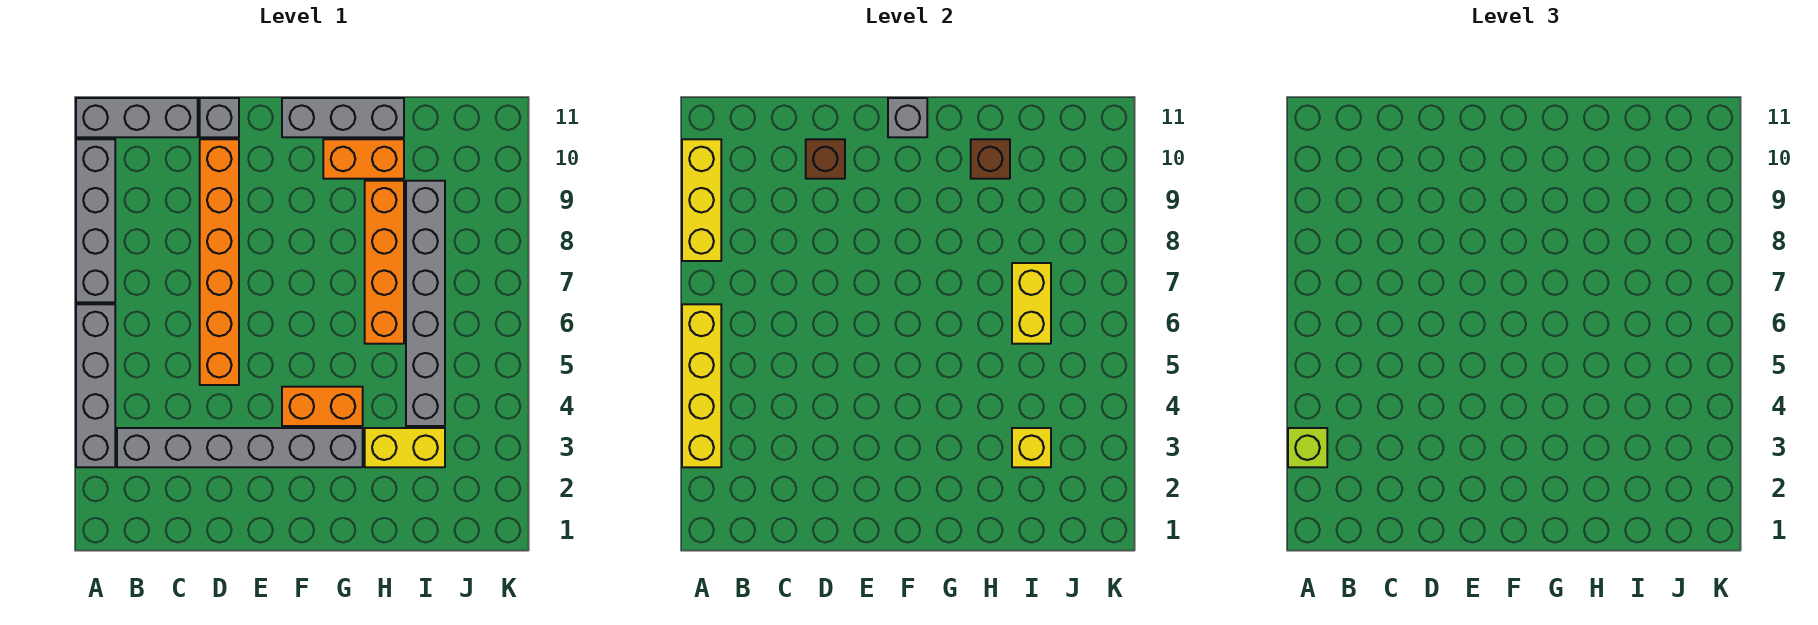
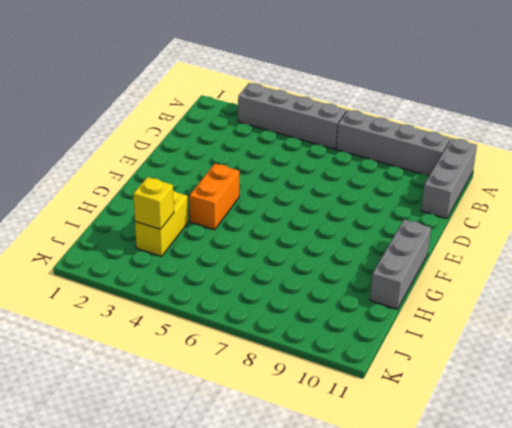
none -> grey brick B3:G3 level 1
none -> orange brick D5:D10 level 1
none -> grey brick D11 level 1

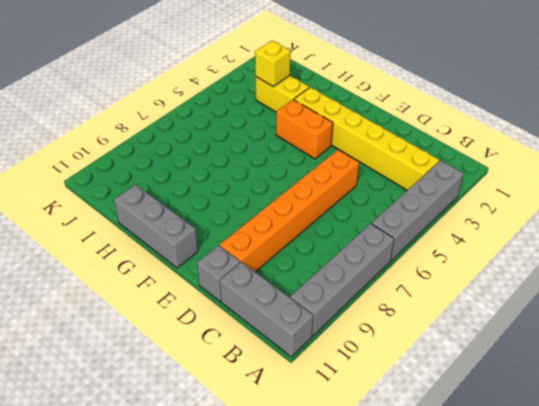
yellow brick B3:G3 level 1 -> grey brick B3:G3 level 1
none -> orange brick G10:H10 level 1
none -> orange brick H6:H9 level 1
none -> grey brick I4:I9 level 1

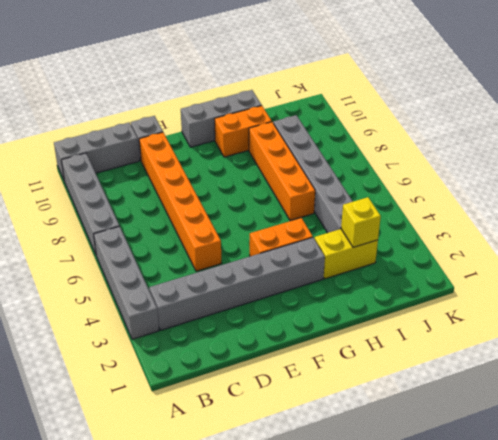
none -> yellow brick A3:A6 level 2
none -> yellow brick A8:A10 level 2
none -> brown brick D10 level 2

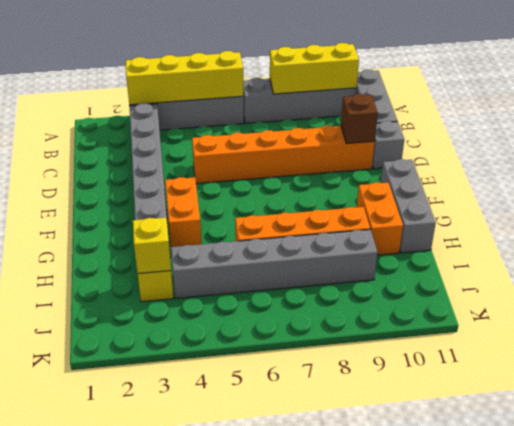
none -> grey brick F11 level 2
none -> brown brick H10 level 2
none -> yellow brick I6:I7 level 2

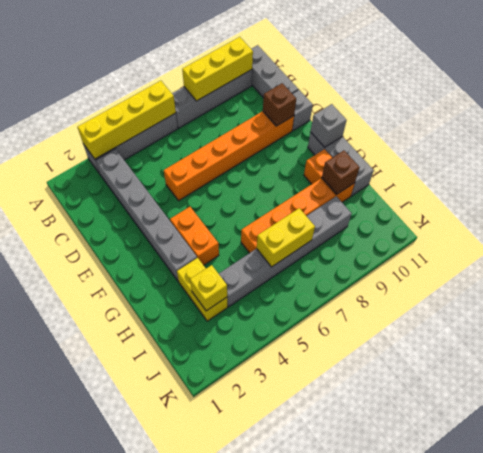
none -> lime brick A3 level 3

